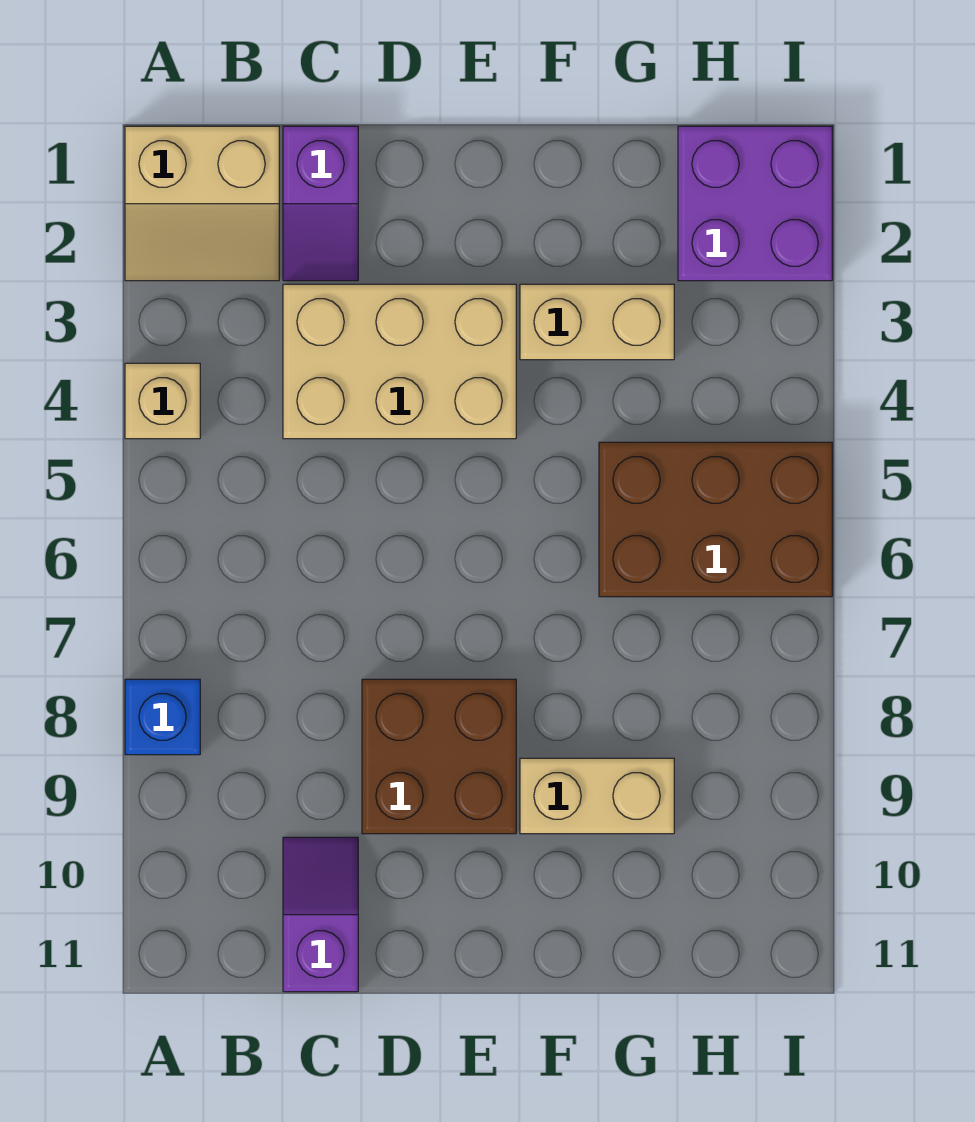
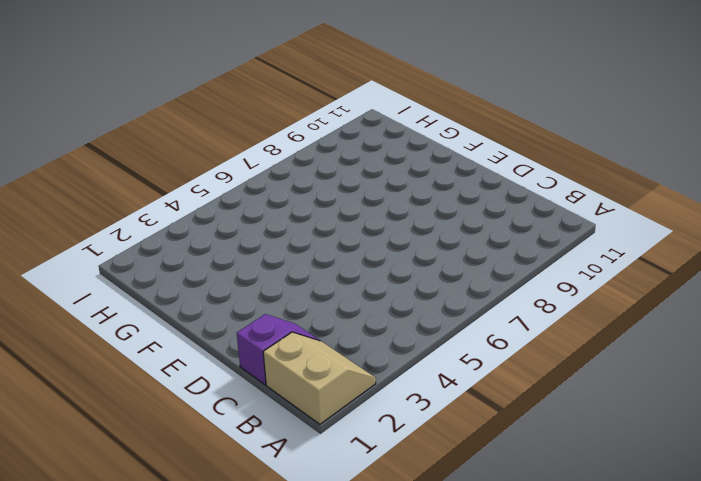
none -> tan brick A4 level 1
none -> blue brick A8 level 1

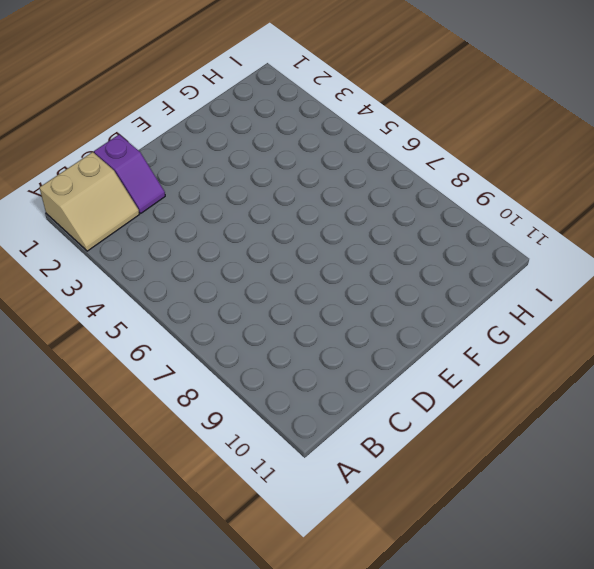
none -> tan brick A4 level 1
none -> blue brick A8 level 1

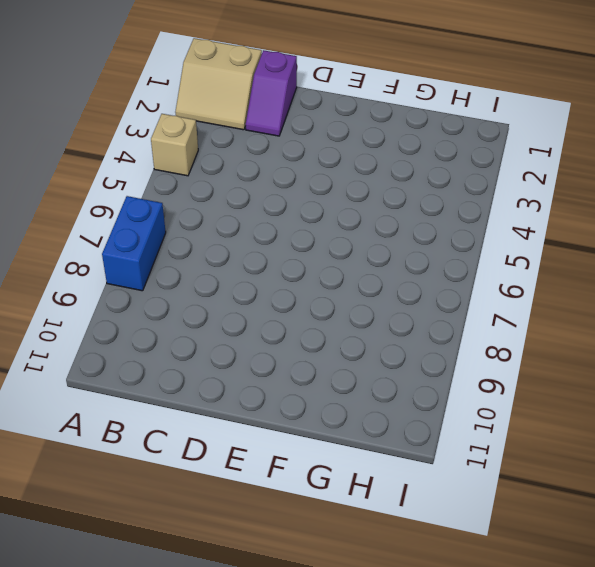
blue brick A7:A8 level 1 -> blue brick A8 level 1
none -> tan brick C3:E4 level 1
none -> purple slope C10:C11 level 1 top 11

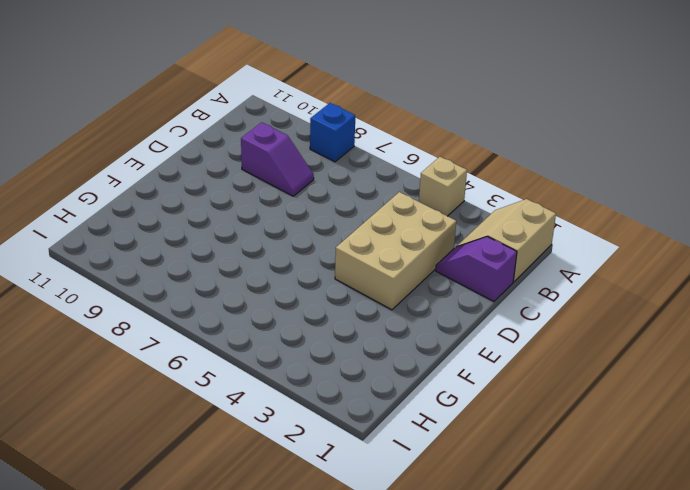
purple slope C8:C9 level 1 top 9 -> purple slope C10:C11 level 1 top 11
none -> brown brick D8:E9 level 1
none -> tan brick F3:G3 level 1

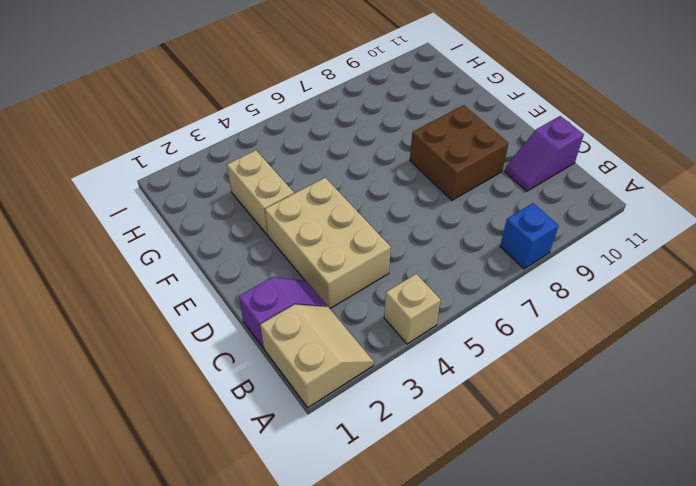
none -> tan brick F9:G9 level 1
none -> brown brick G5:I6 level 1

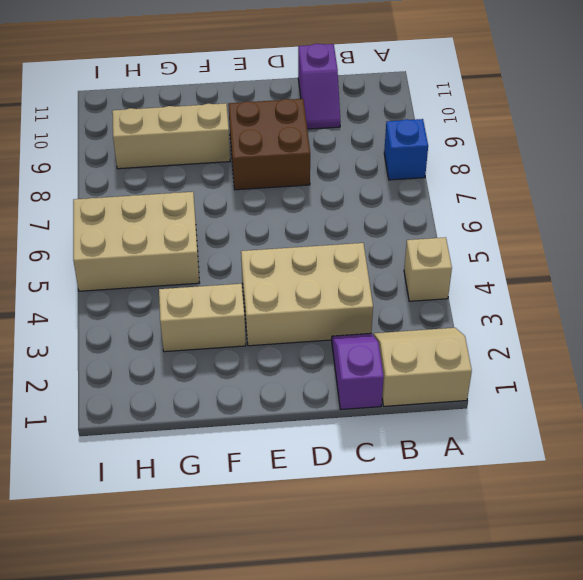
tan brick F9:H9 level 1 -> tan brick F9:G9 level 1
tan brick G5:I6 level 1 -> brown brick G5:I6 level 1
none -> purple brick H1:I2 level 1

